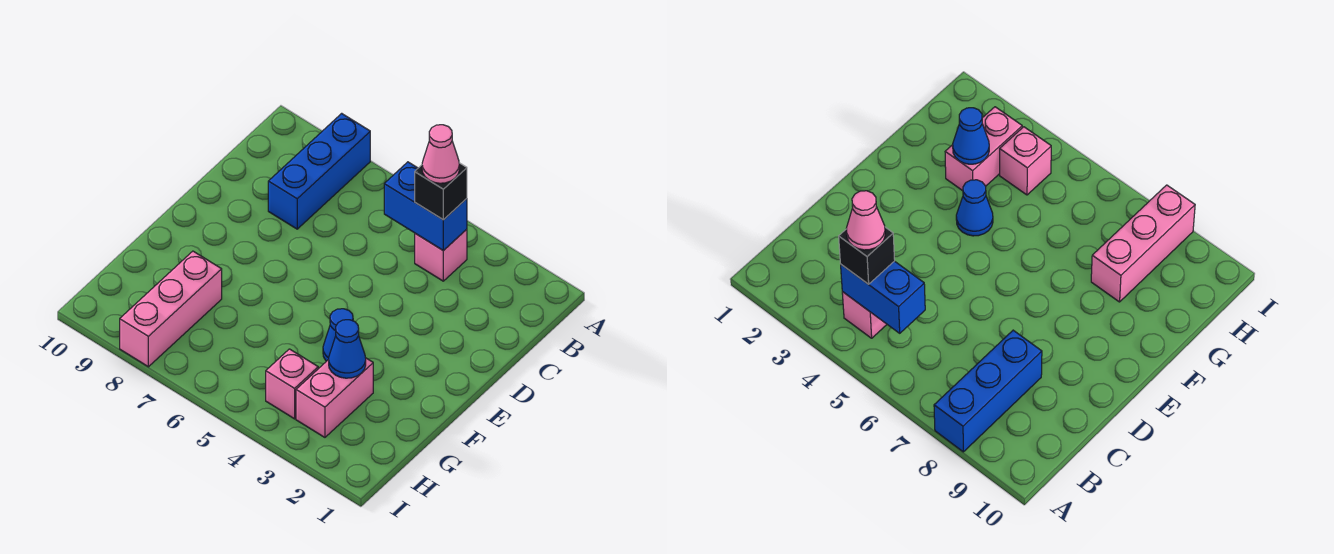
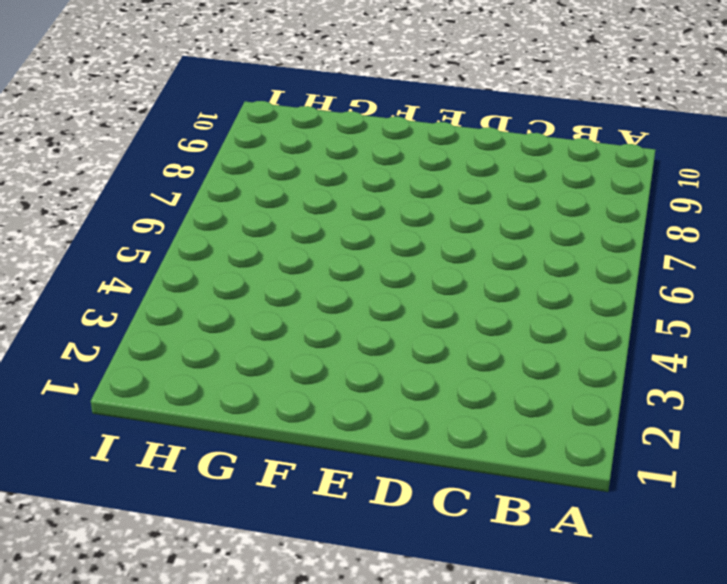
none -> blue brick A8:C8 level 1
none -> pink brick B4 level 1

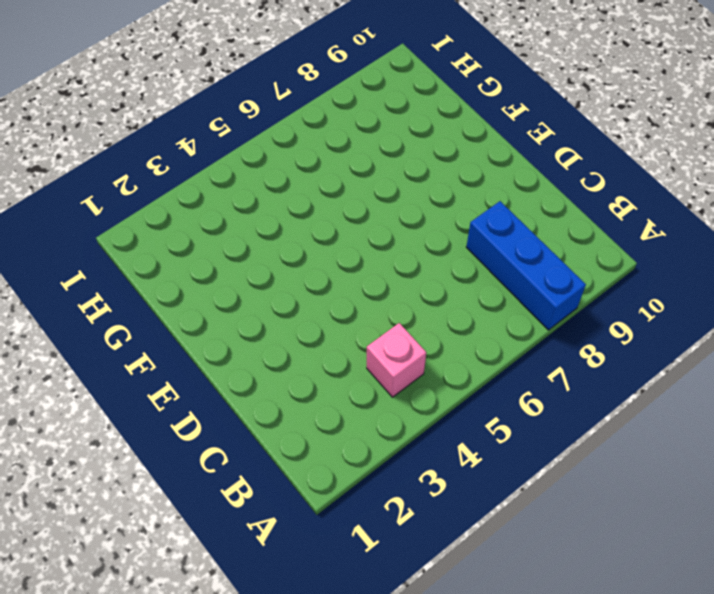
none -> blue cone F4 level 1
none -> pink brick G3:H3 level 1

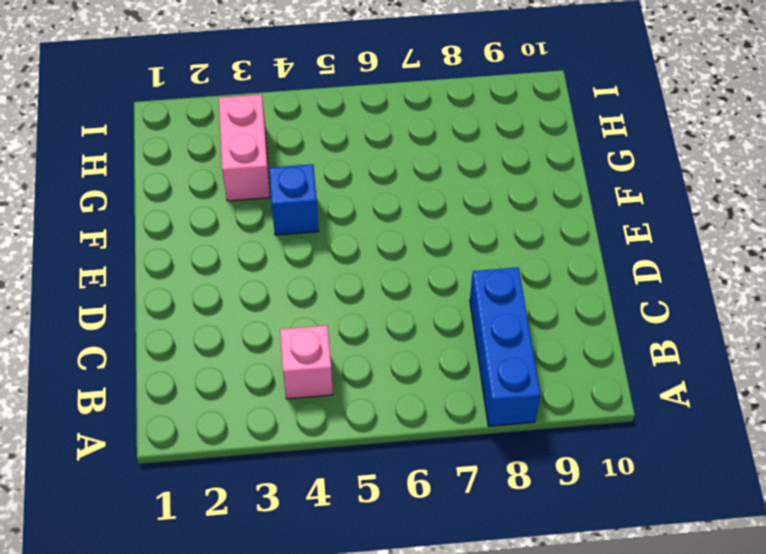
blue brick F4 level 1 -> blue cone F4 level 1
none -> pink brick G8:I8 level 1
none -> pink brick H4 level 1

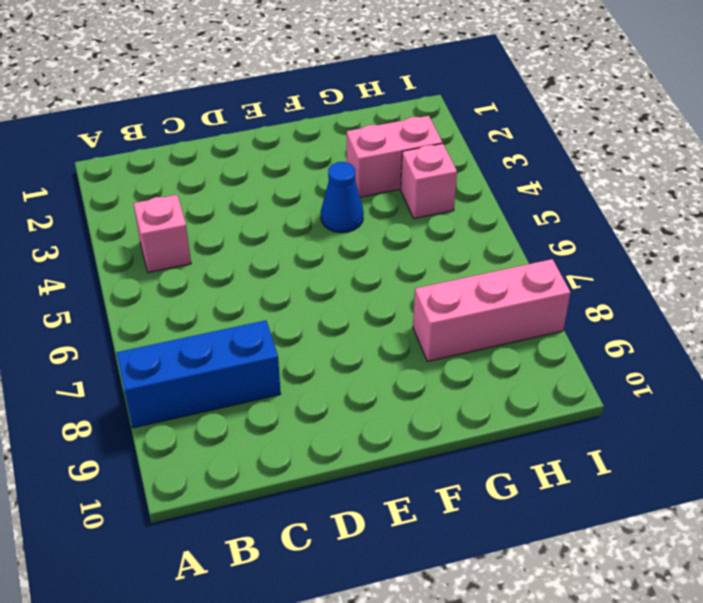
none -> blue brick B4:B5 level 2
none -> blue cone G3 level 2

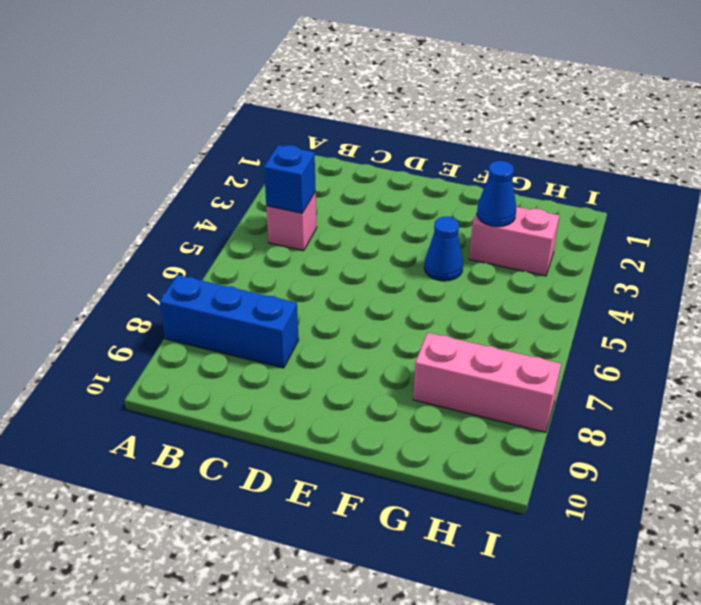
blue brick B4 level 2 -> blue brick B4:B5 level 2
none -> pink brick H4 level 1
none -> black brick B4 level 3

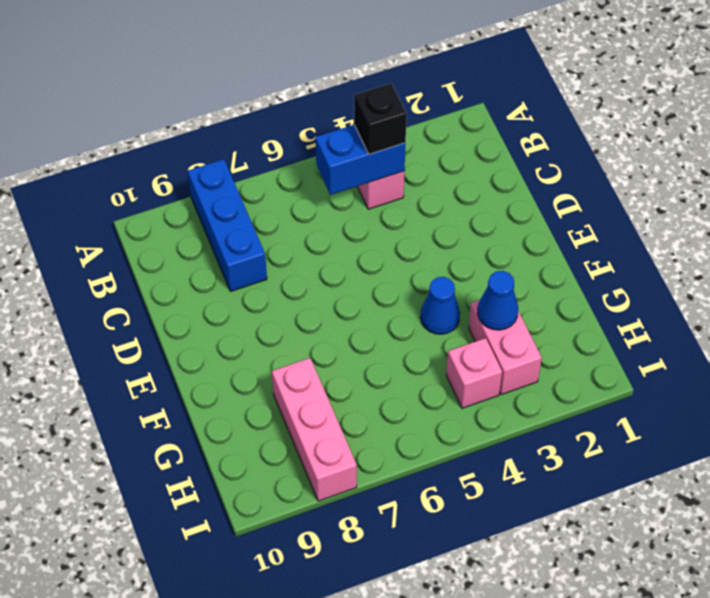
none -> pink cone B4 level 4

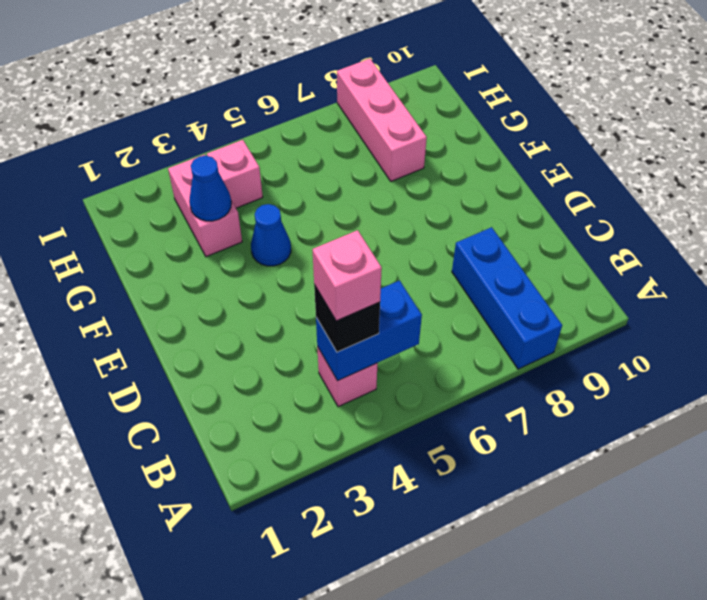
pink brick B4 level 4 -> pink cone B4 level 4

